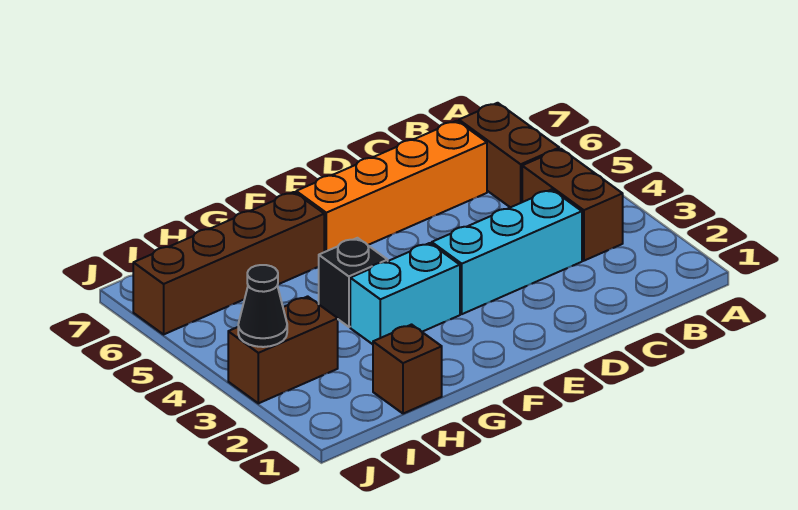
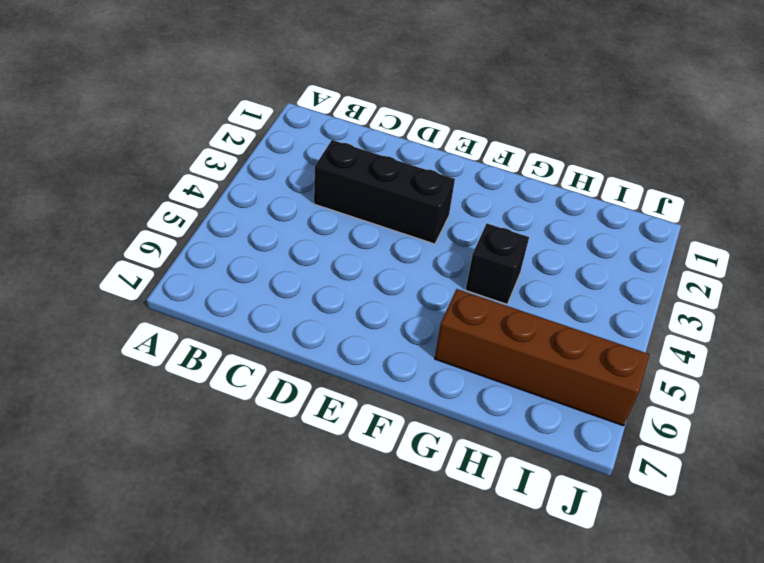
black brick C3:E3 level 1 -> cyan brick C3:E3 level 1
none -> brown brick B3:B4 level 1
none -> brown brick B5:B6 level 1

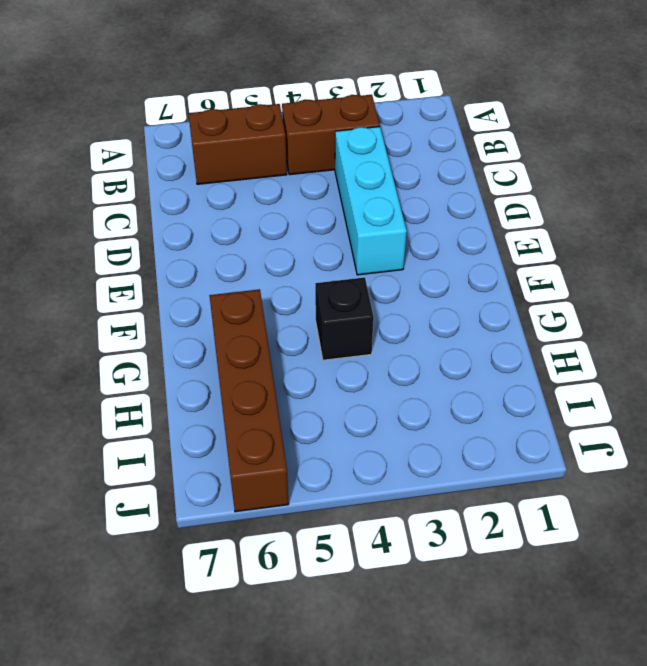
none -> orange brick C6:F6 level 1
none -> cyan brick F3:G3 level 1

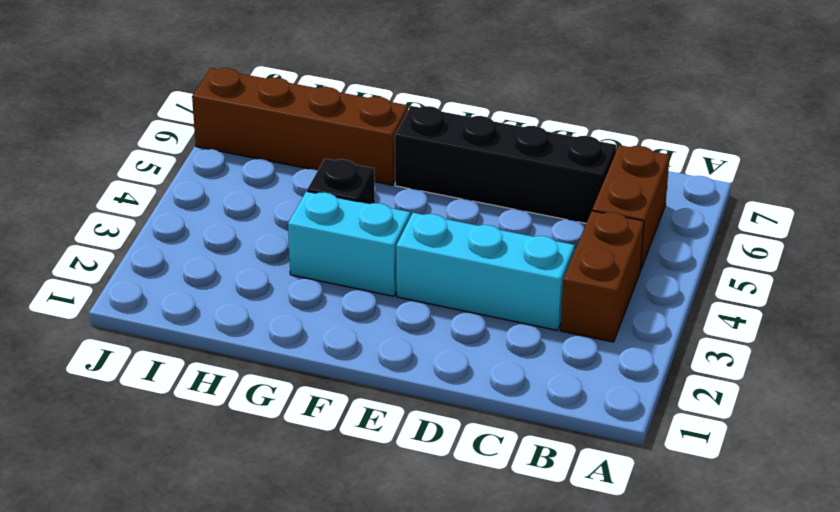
black brick C6:F6 level 1 -> orange brick C6:F6 level 1
none -> brown brick H1 level 1
none -> brown brick I3:J3 level 1

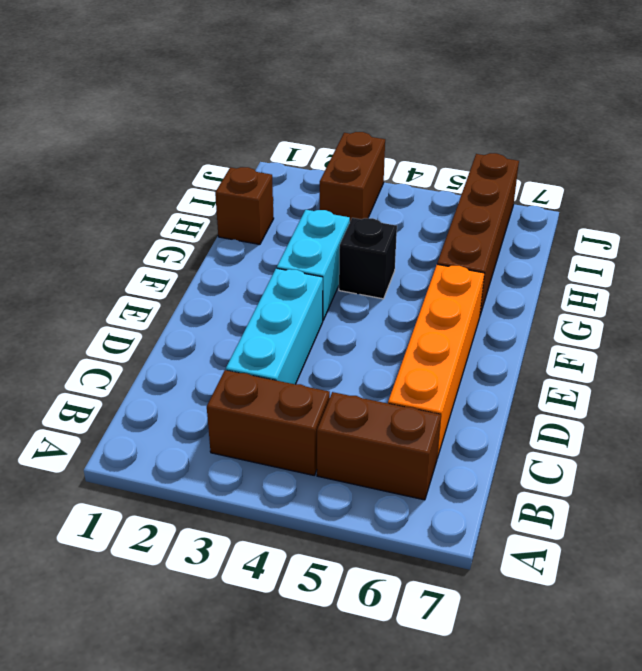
none -> black cone J3 level 2

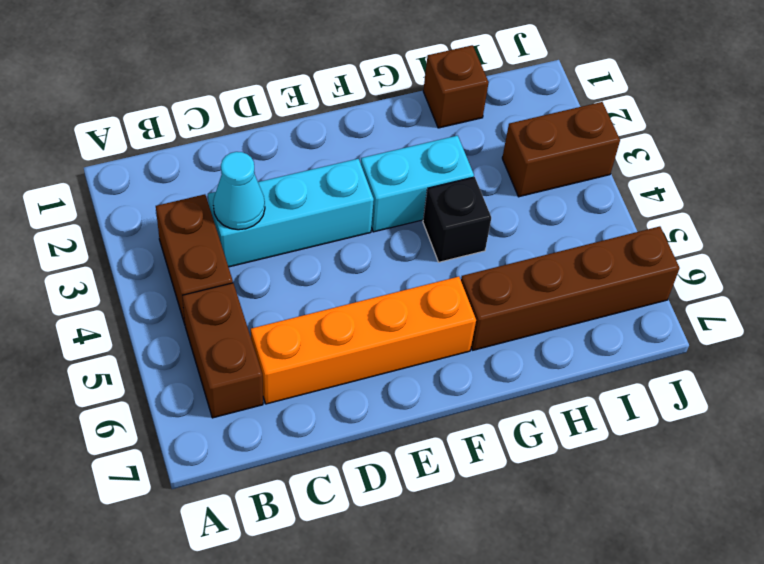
cyan cone C3 level 2 -> none
none -> black cone J3 level 2

